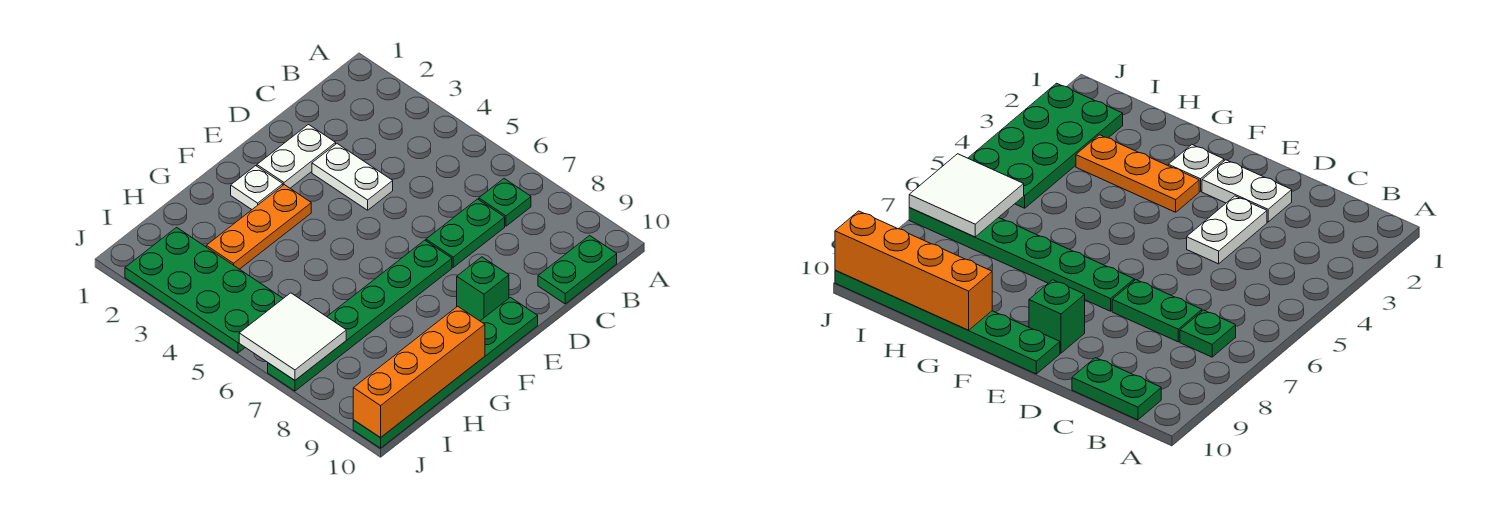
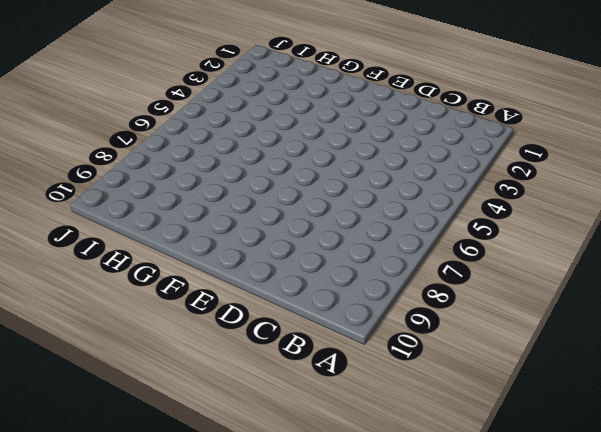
none -> green plate B7 level 1
none -> green plate B10:C10 level 1
none -> green plate C7:D7 level 1

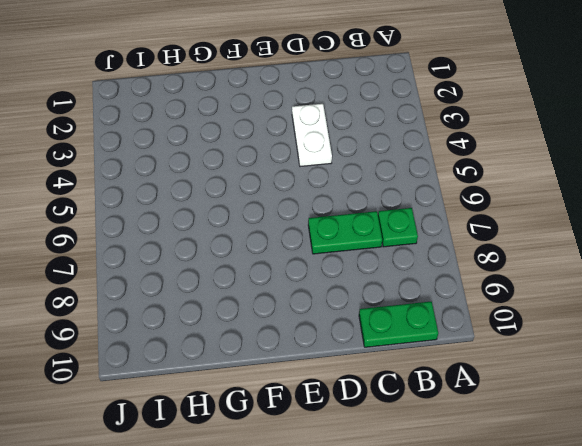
none -> white plate D2:E2 level 1
none -> green plate E7:J7 level 1
none -> green brick E9 level 1

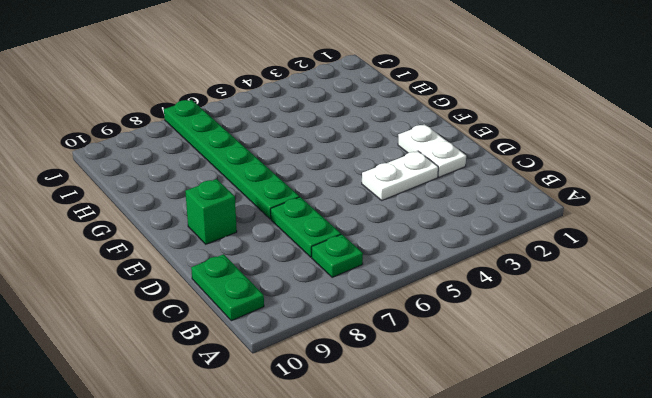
none -> green plate E10:J10 level 1
none -> white plate F2 level 1
none -> orange plate F3:H3 level 1

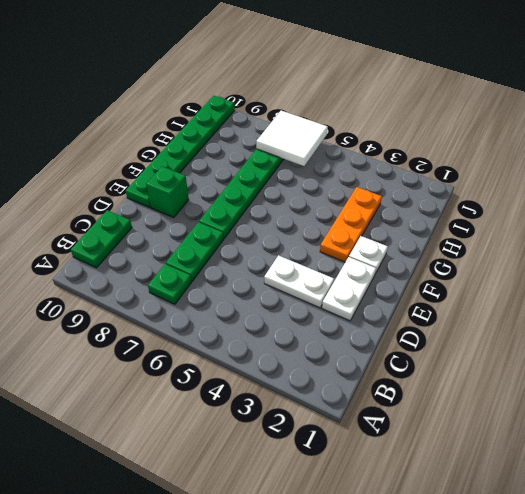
none -> green plate I2:J5 level 1
none -> orange brick G10:J10 level 2

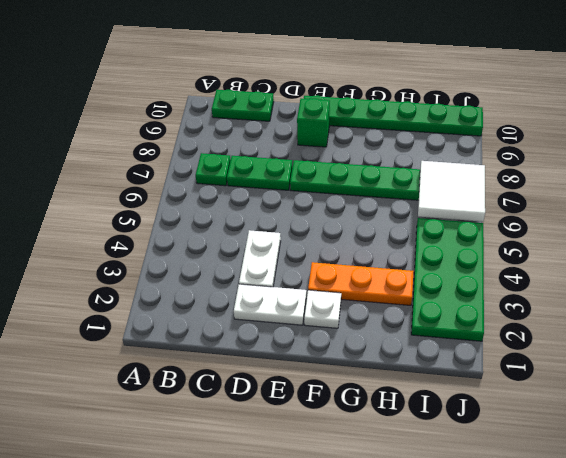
none -> orange brick G10:J10 level 2

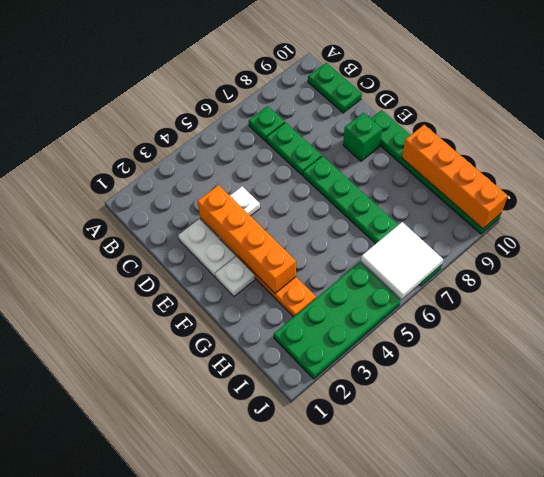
orange brick D3:G3 level 2 -> none

